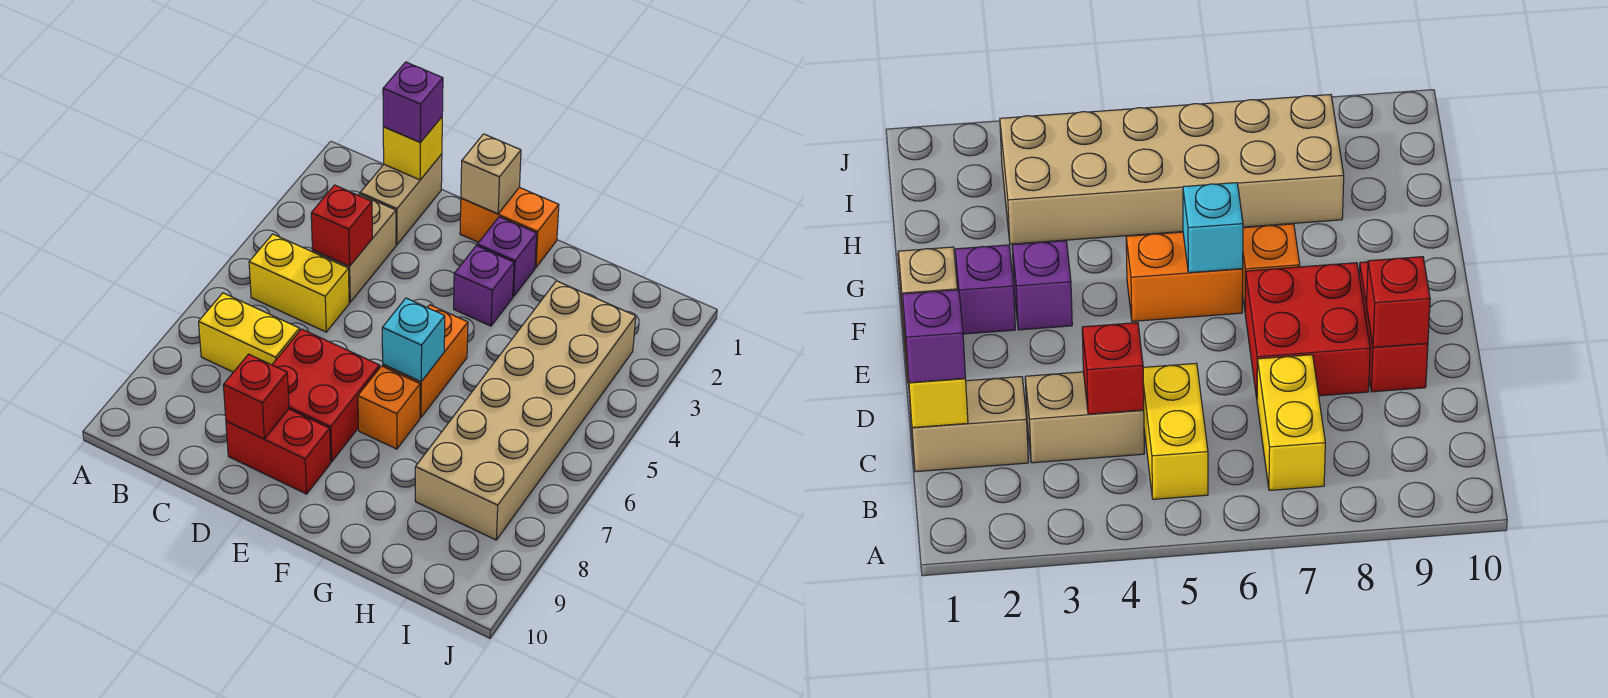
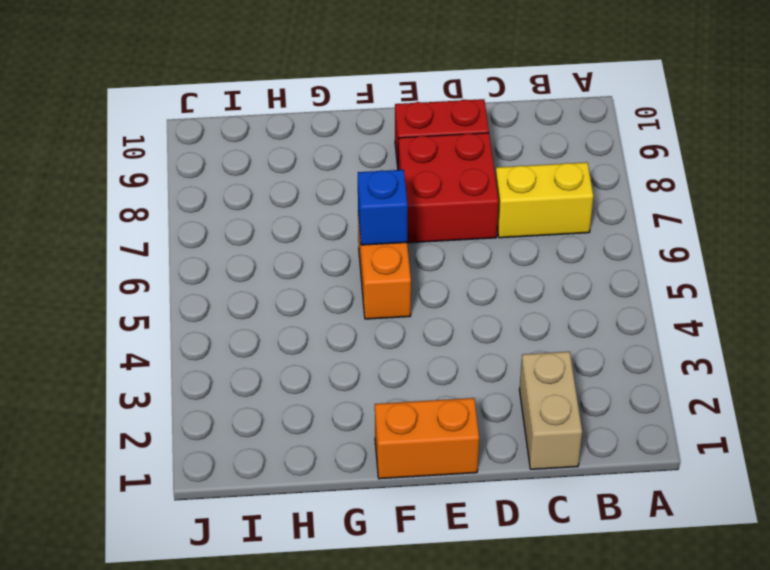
blue brick F6 level 2 -> cyan brick F6 level 2
none -> yellow brick B5:C5 level 1
none -> tan brick C3:C4 level 1
none -> purple brick F2 level 1

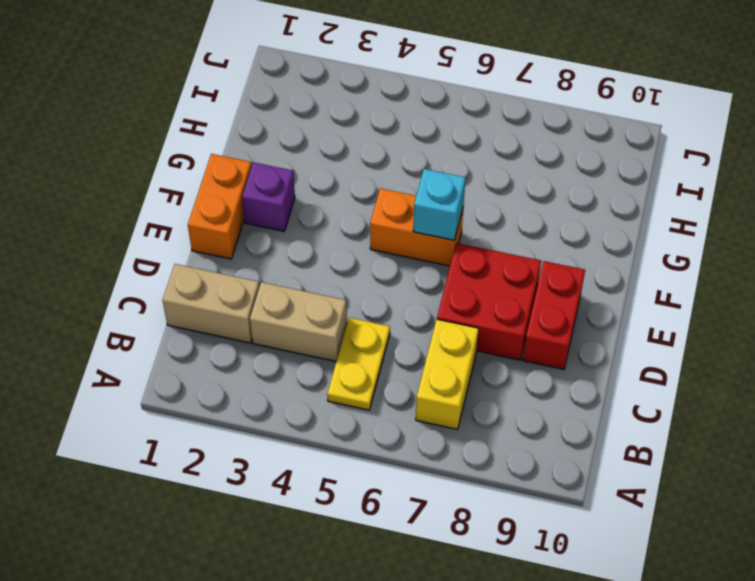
yellow plate B5:C5 level 1 -> yellow brick B5:C5 level 1
none -> purple brick F3 level 1
none -> orange brick F7 level 1
none -> tan brick H3:I8 level 1

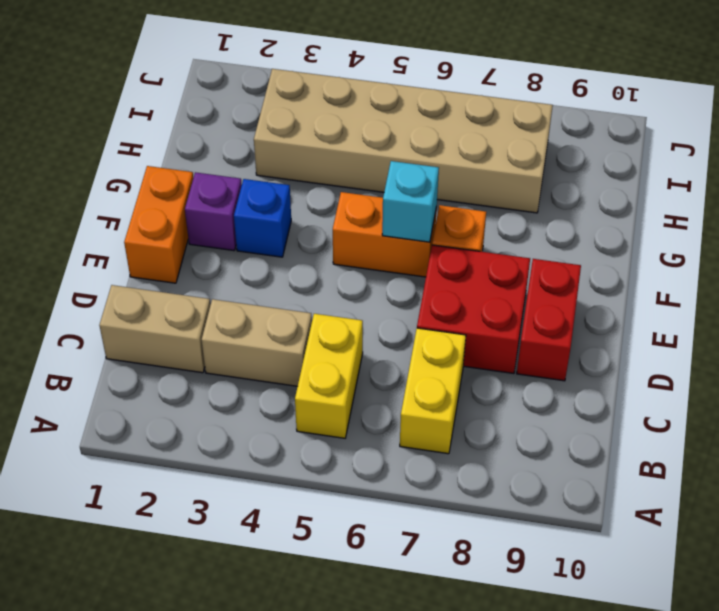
blue brick F3 level 1 -> purple brick F3 level 1
none -> yellow brick C1 level 2
none -> red brick C4 level 2
none -> red brick D9 level 2

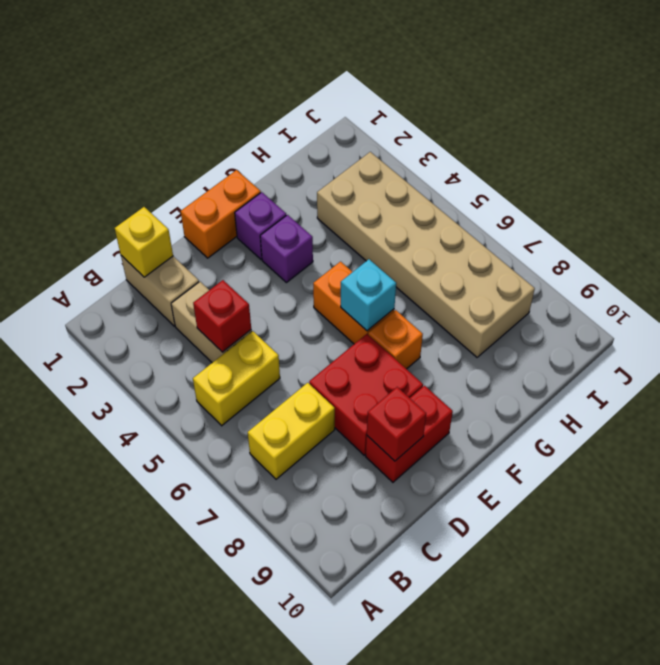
none -> tan brick E1 level 2
none -> purple brick C1 level 3

